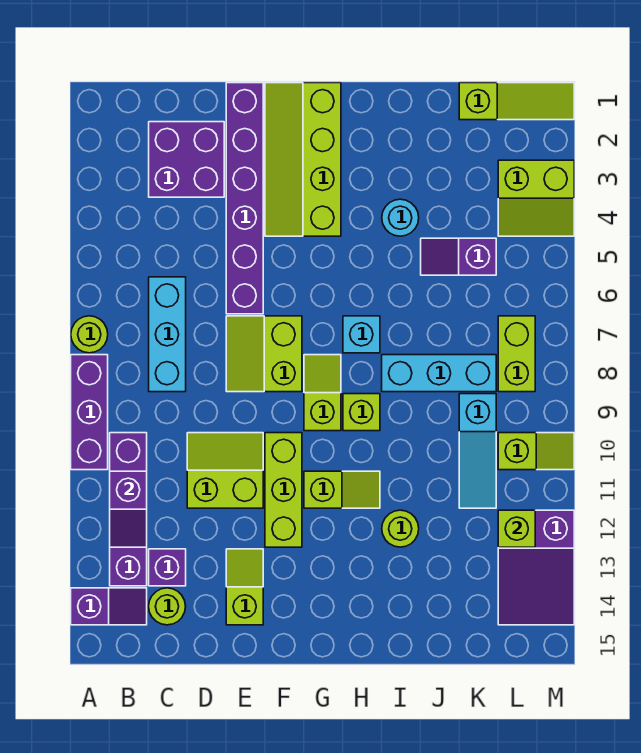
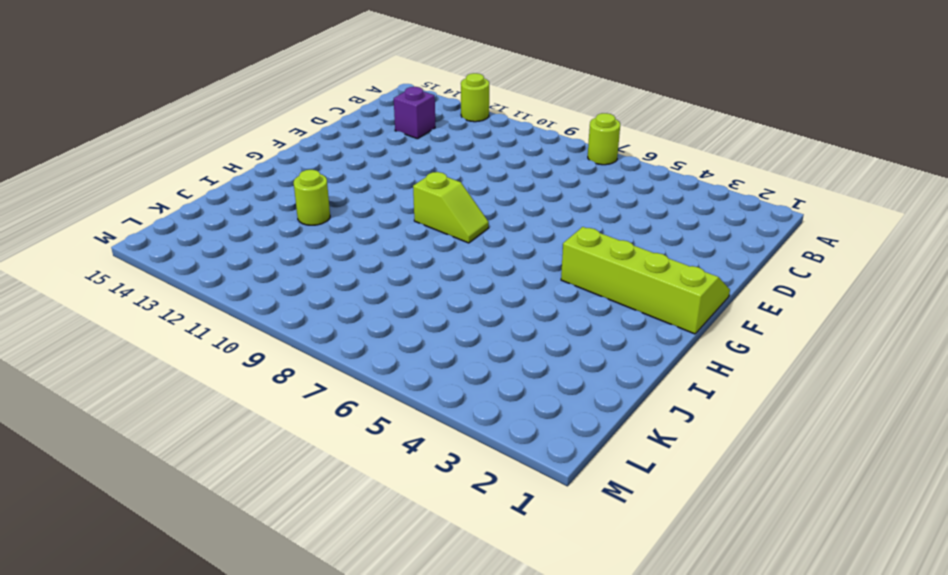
lime round brick A12 level 1 -> lime round brick C14 level 1
none -> purple brick A8:A10 level 1
none -> purple slope A14:B14 level 1 top A
none -> purple brick B10:B13 level 1
none -> purple brick C2:D3 level 1

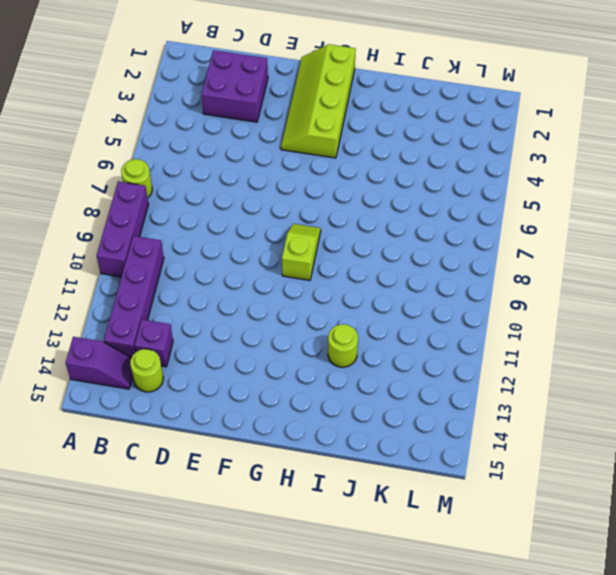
none -> cyan brick C6:C8 level 1
none -> lime slope D10:E11 level 1 top 11
none -> purple brick E1:E6 level 1
none -> lime slope E7:F8 level 1 top F

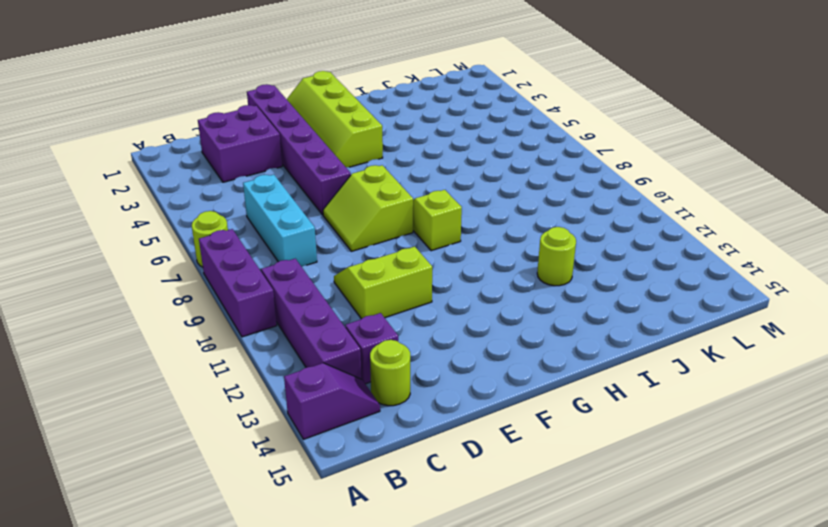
none -> lime slope E13:E14 level 1 top 14
none -> lime brick F10:F12 level 1
none -> lime slope G11:H11 level 1 top G
none -> cyan brick H7 level 1

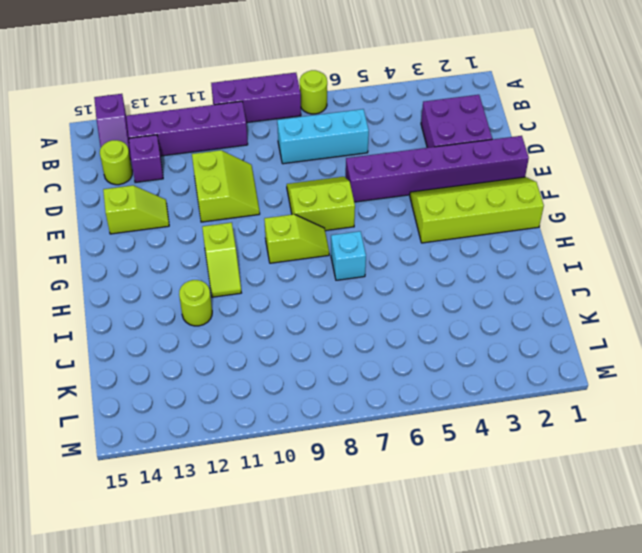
none -> lime brick F10:F12 level 1
none -> lime brick H9 level 1
none -> cyan round brick I4 level 1
none -> cyan brick I8:K8 level 1

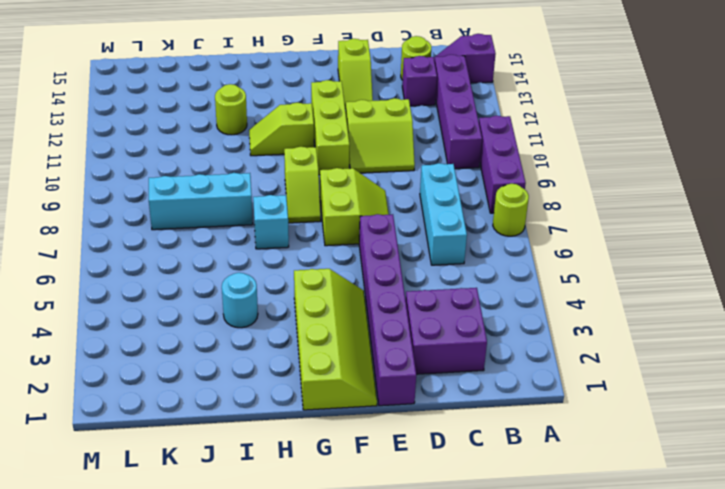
none -> lime brick H9 level 1
none -> purple slope J5:K5 level 1 top K
none -> lime slope K1:M1 level 1 top K
none -> cyan slope K9:K11 level 1 top 9

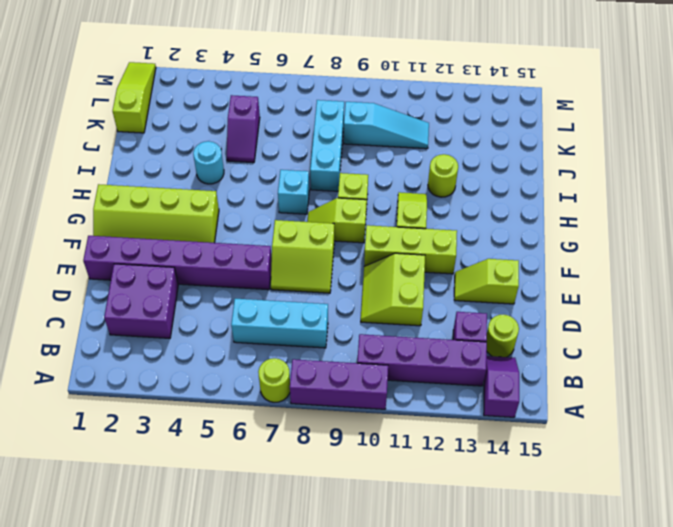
none -> lime slope L3:M4 level 1 top 3
none -> lime brick L7:L8 level 1
none -> lime slope L10:M10 level 1 top L
none -> purple slope L12:M14 level 1 top 12

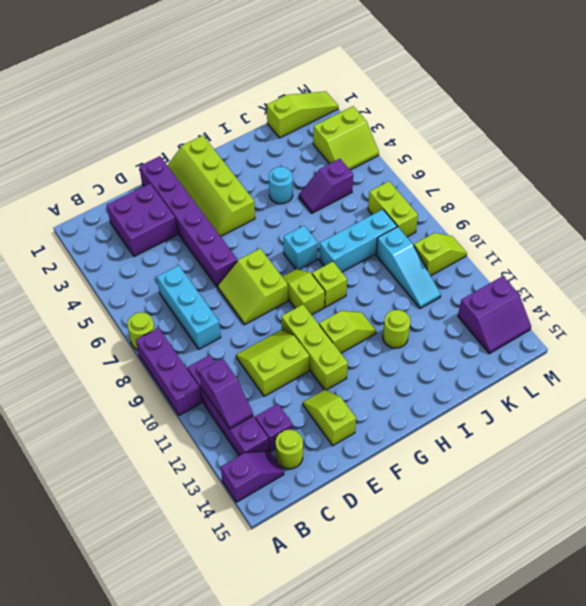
purple slope L13:M14 level 1 top 13 -> purple slope L12:M14 level 1 top 12
none -> lime brick L12 level 2

